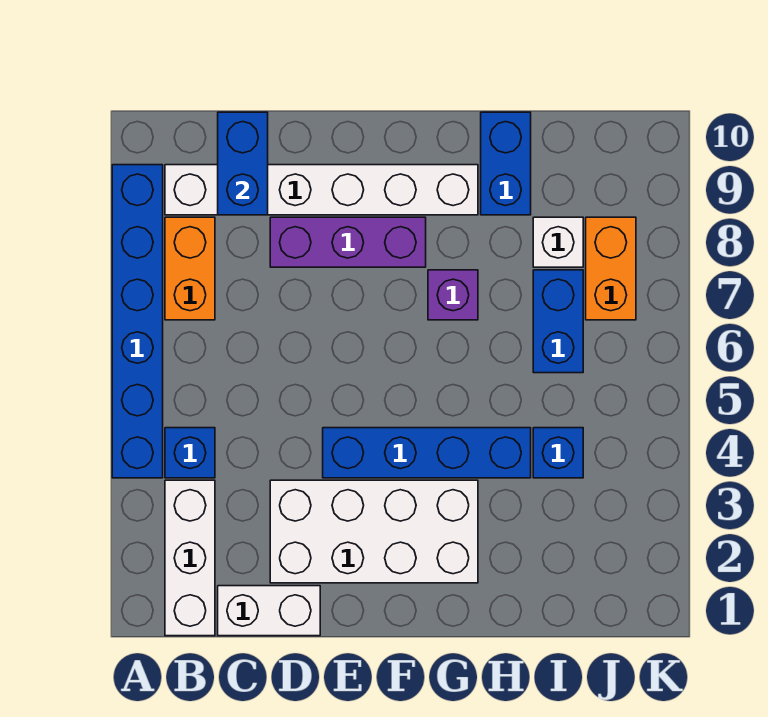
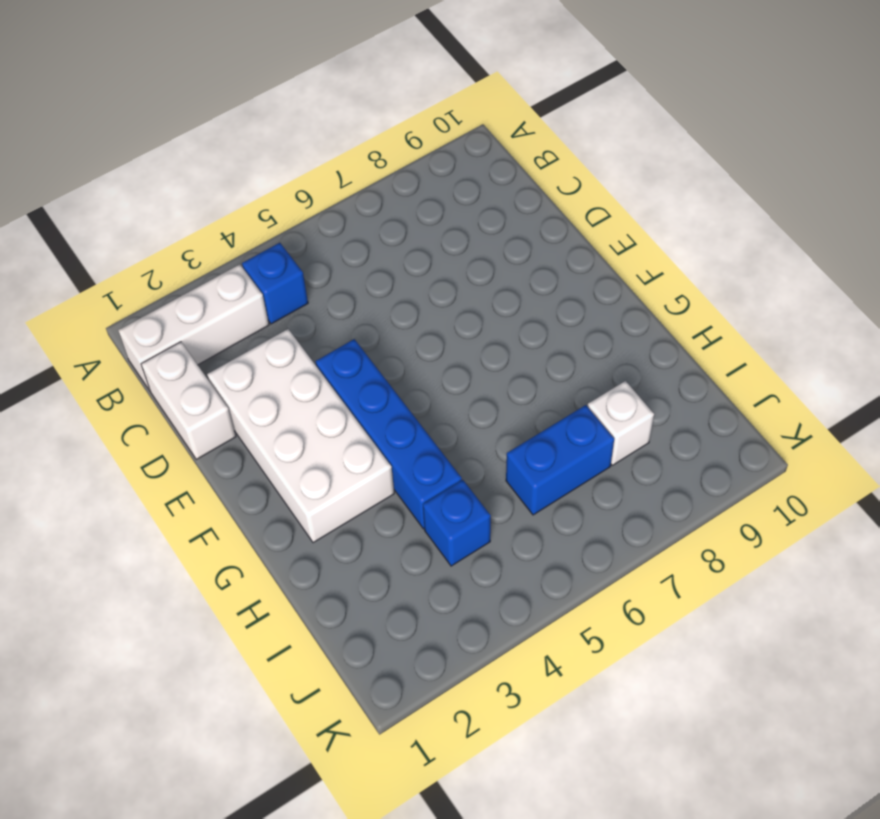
none -> blue brick A4:A9 level 1
none -> orange brick B7:B8 level 1
none -> white brick B9:G9 level 1

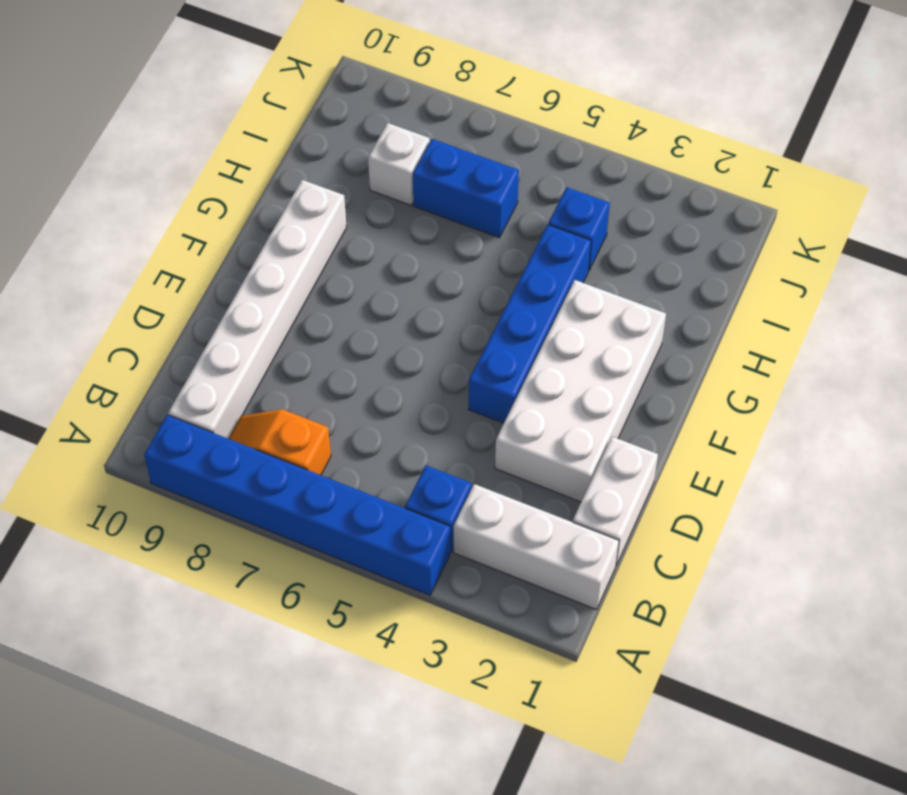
orange slope B7:B8 level 1 top 7 -> orange brick B7:B8 level 1
none -> purple brick D8:F8 level 1
none -> purple brick G7 level 1
none -> blue brick H9:H10 level 1

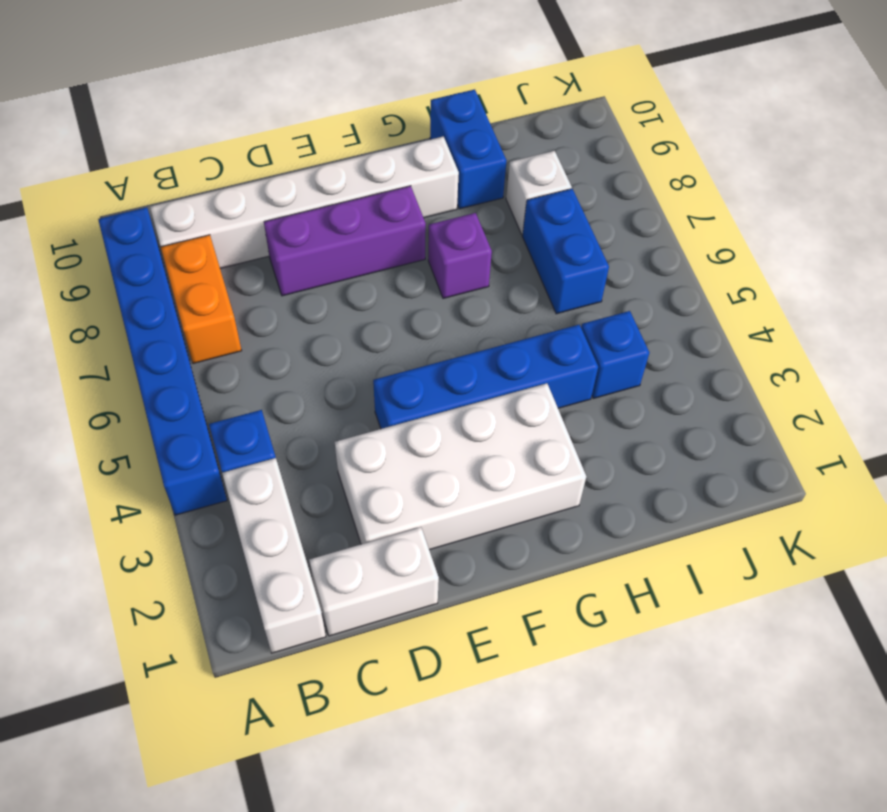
none -> orange brick J7:J8 level 1
none -> blue brick C9:C10 level 2

